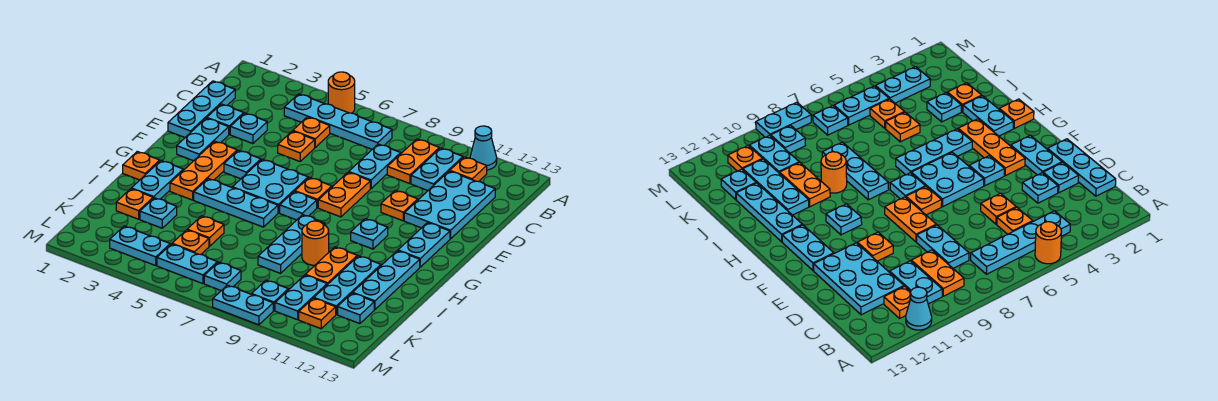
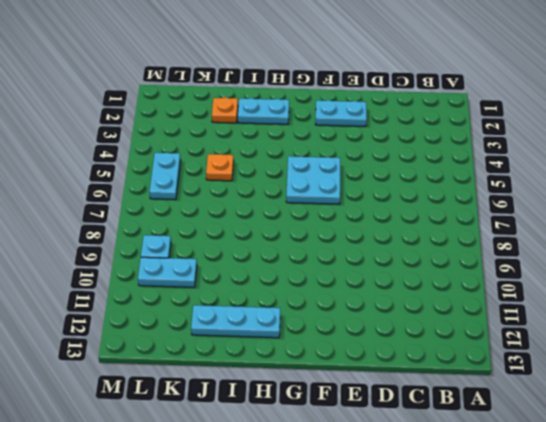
none -> orange round brick A5 level 1
none -> cyan cone A11 level 1
none -> cyan plate B4:B7 level 1
none -> orange plate B9:C9 level 1

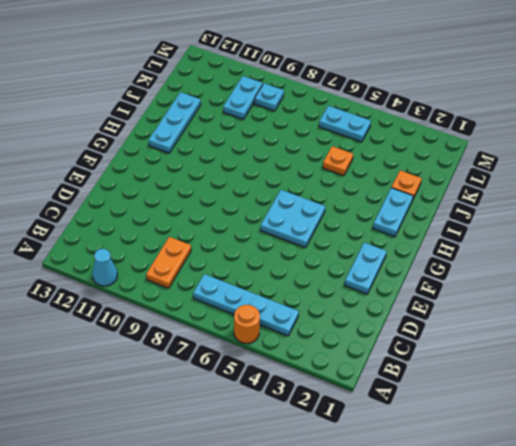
none -> cyan plate B10:C10 level 1
none -> orange plate B11 level 1
none -> cyan plate C1:E1 level 1
none -> orange plate C5 level 1

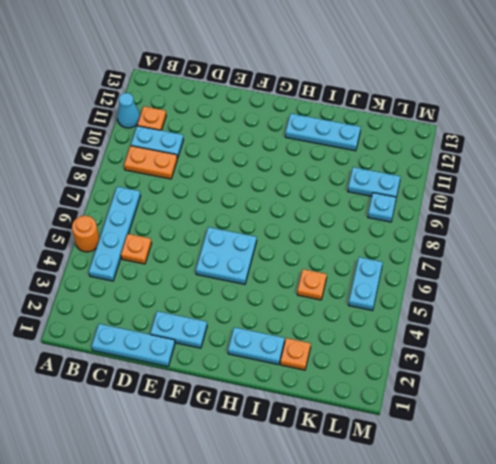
none -> cyan plate C8:D8 level 1
none -> cyan plate C11:E12 level 1
none -> cyan plate D2 level 1
none -> cyan plate D3 level 1

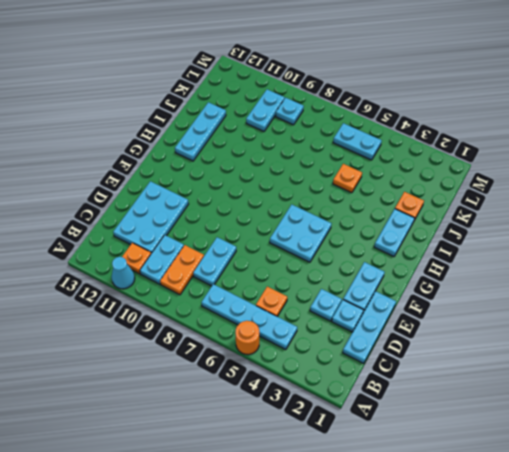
none -> orange plate D5 level 1
none -> orange plate E8:F8 level 1
none -> orange plate E10 level 1
none -> orange plate F3:H3 level 1

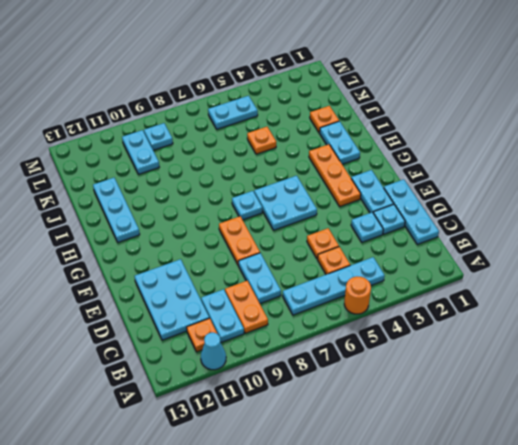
none -> orange plate E10 level 1
none -> cyan plate F4 level 1
none -> orange plate F7 level 1
none -> cyan plate F12:G12 level 1

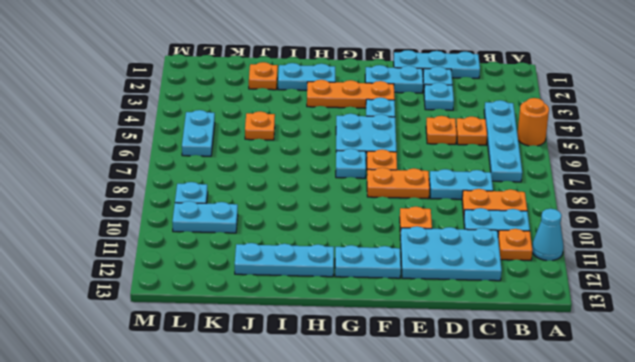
none -> cyan plate G10 level 1
none -> orange plate H1 level 1
none -> cyan plate H4:H6 level 1
none -> cyan plate H8:J8 level 1

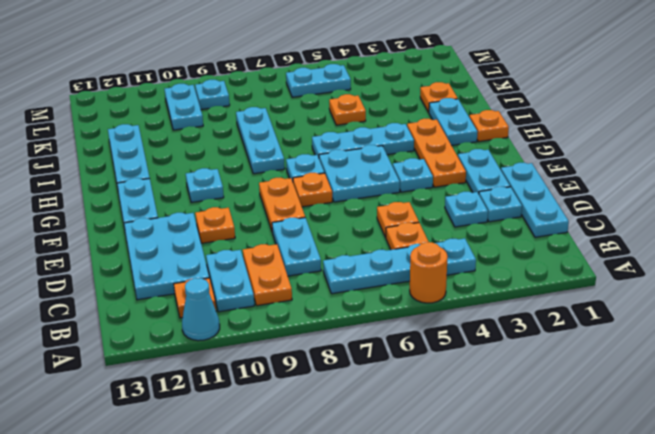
none -> orange round brick I9 level 1
none -> orange plate I10:J10 level 1
none -> cyan plate I11:K11 level 1
none -> cyan plate J3 level 1

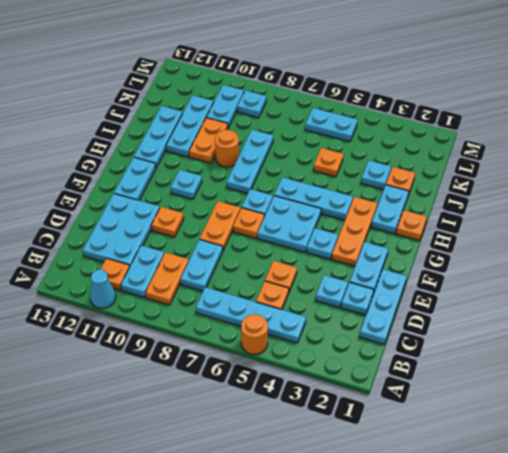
none -> orange plate K5 level 1
none -> cyan plate K12 level 1
none -> cyan plate L3:L4 level 1
none -> cyan plate L7 level 1

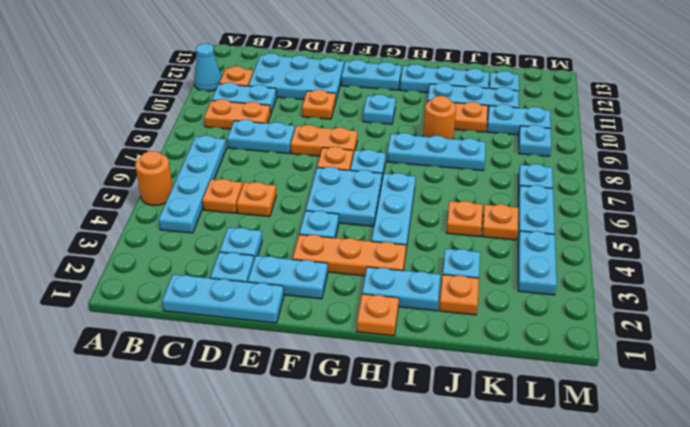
none -> orange plate L11 level 1
none -> cyan plate M8:M9 level 1

